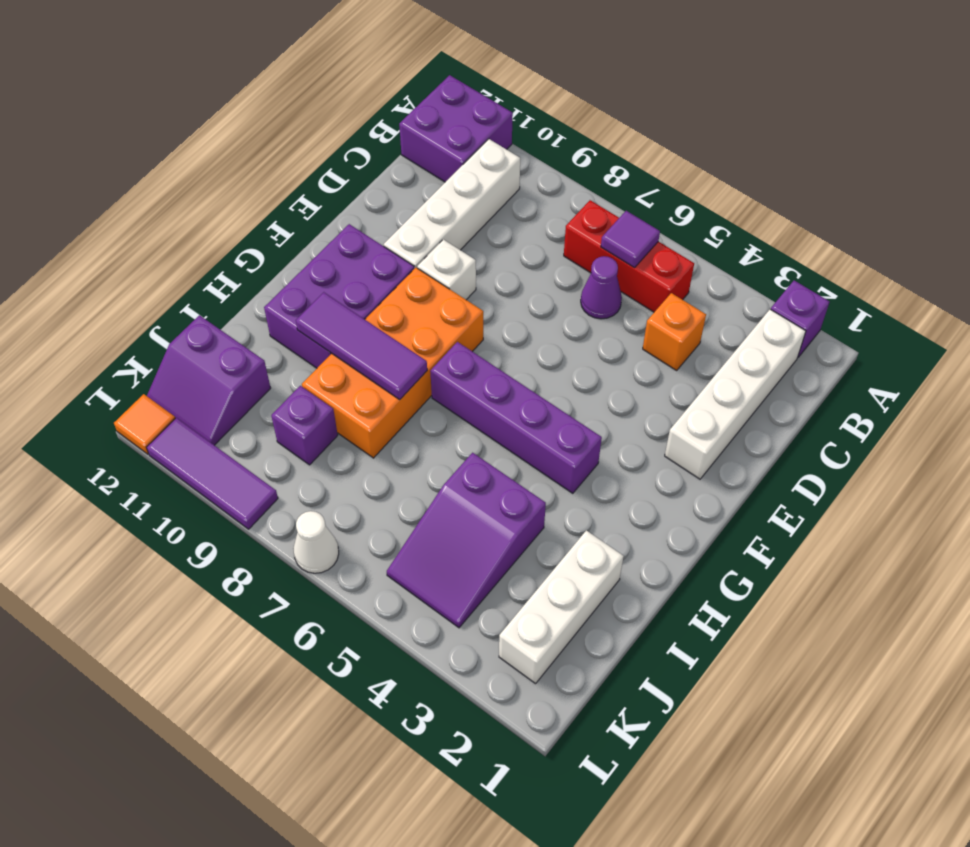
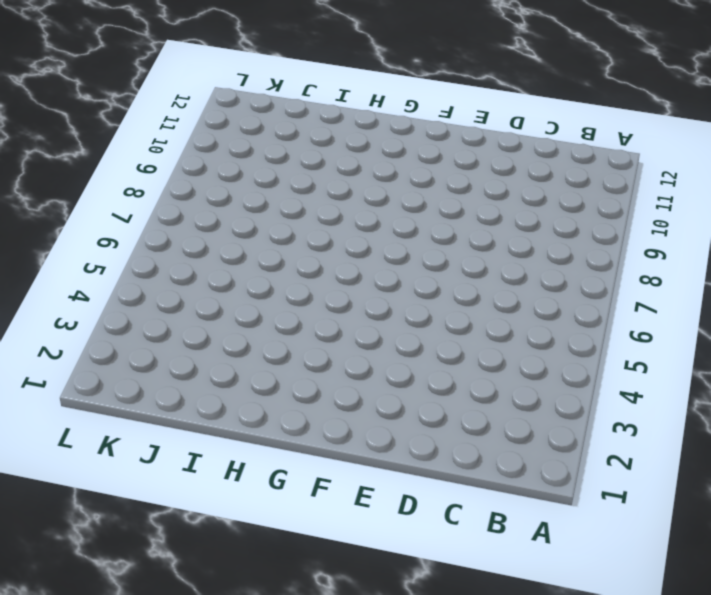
none -> purple brick A2 level 1
none -> purple brick A11:B12 level 1
none -> white brick B2:E2 level 1

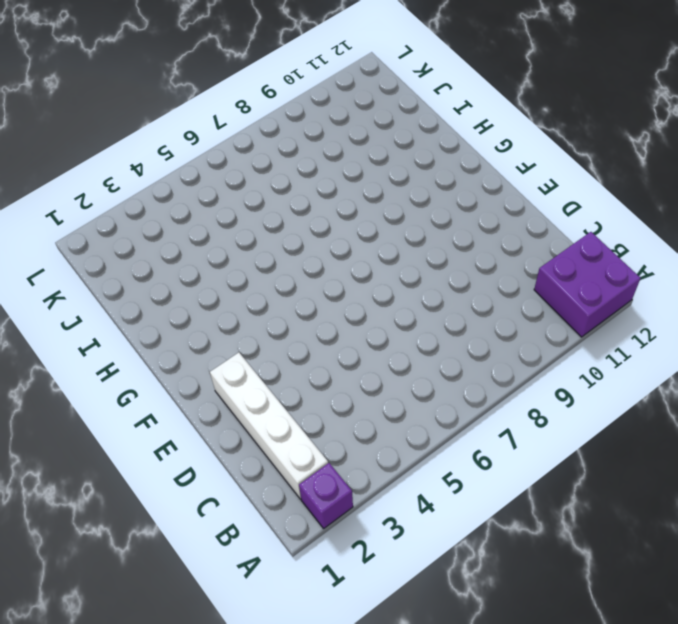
none -> red brick B5:B7 level 1
none -> white brick B10:E10 level 1
none -> orange brick C4 level 1

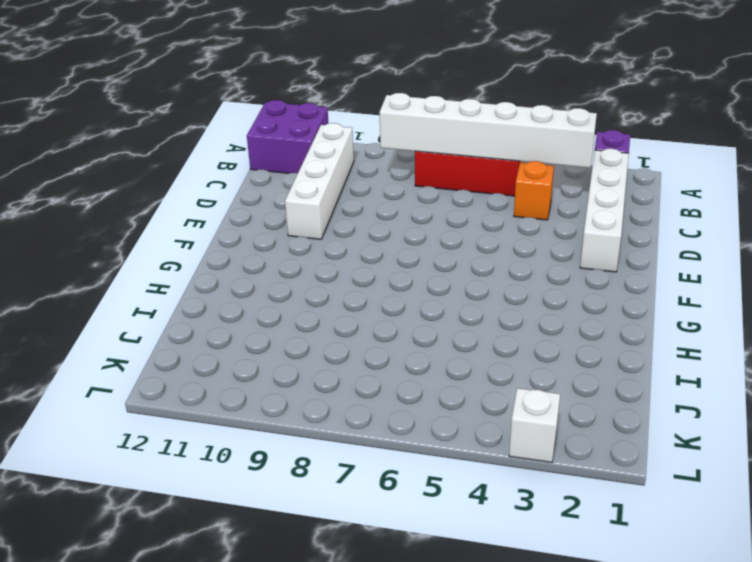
white brick B3:B8 level 2 -> purple tile B6 level 2
white brick L3 level 1 -> white brick E9 level 1
none -> purple cone C6 level 1
none -> orange brick F8:I9 level 1
none -> purple brick F10:H11 level 1

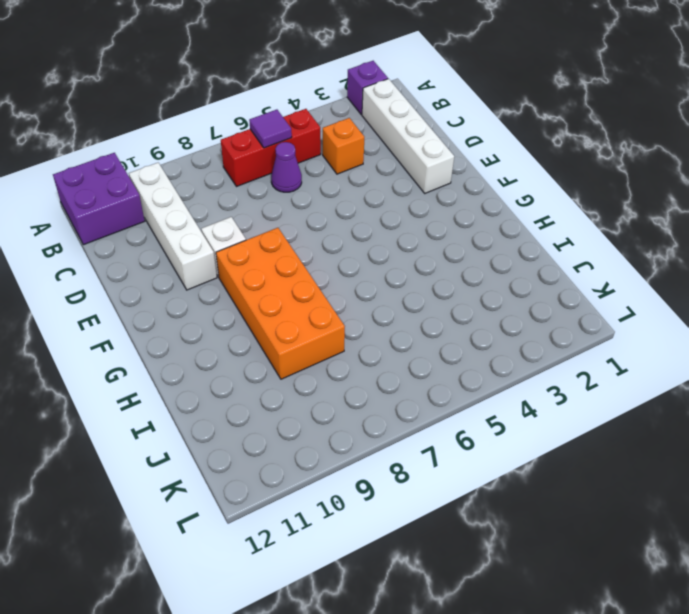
none -> purple brick F10:H11 level 1
none -> purple brick G4:G7 level 1
none -> white brick I2:K2 level 1

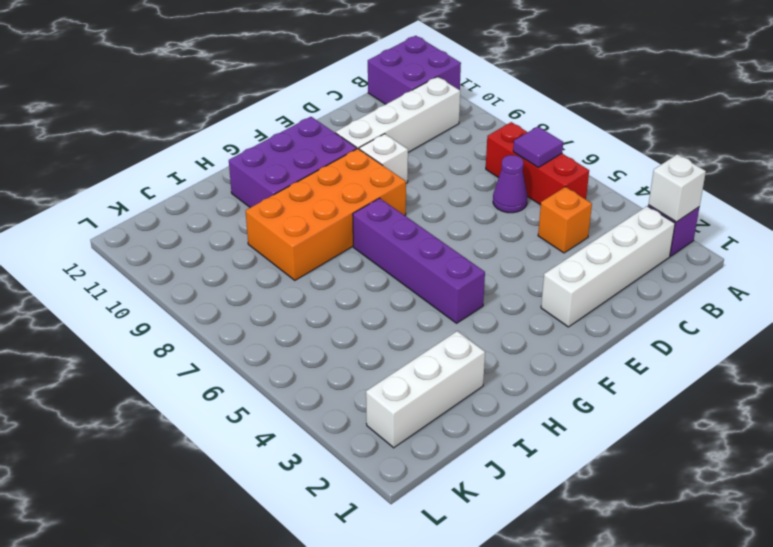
white brick A2 level 2 -> none
none -> purple slope I4:K5 level 1 top I
none -> purple brick J9 level 1
none -> purple slope J11:K12 level 1 top J

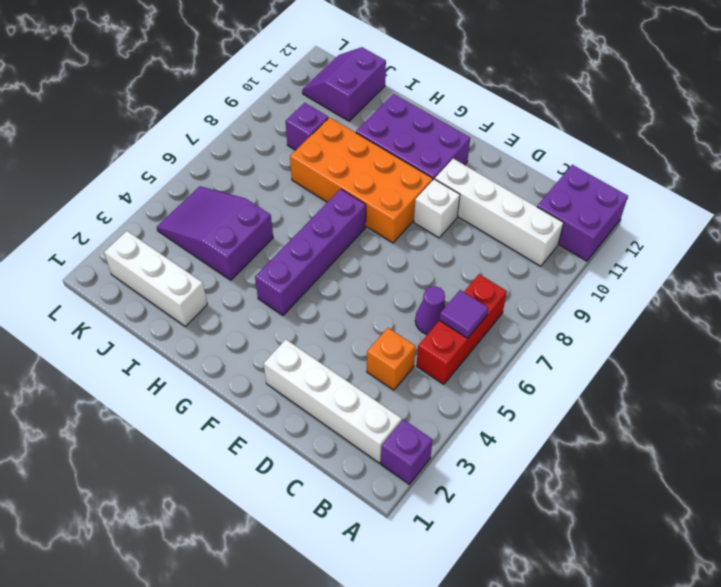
none -> white cone L7 level 1
none -> purple tile L9:L11 level 1
none -> orange tile L12 level 1

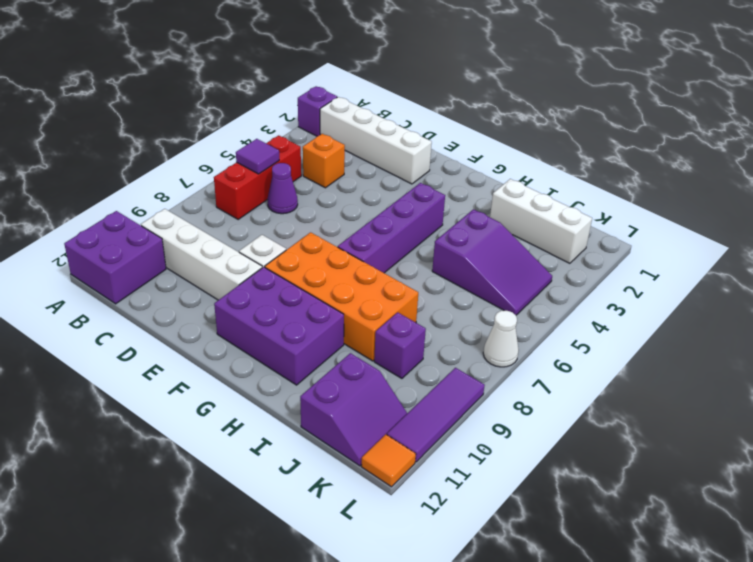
none -> purple tile H8:H10 level 2

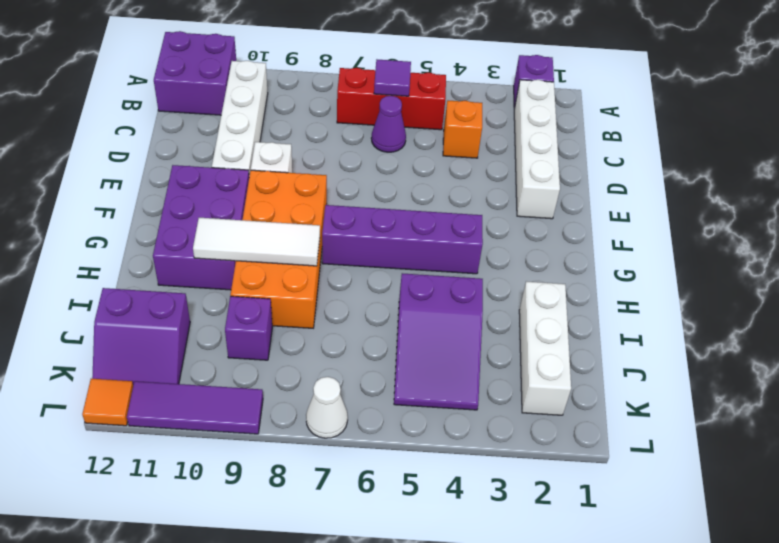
white tile H8:H10 level 2 -> purple tile H8:H10 level 2

